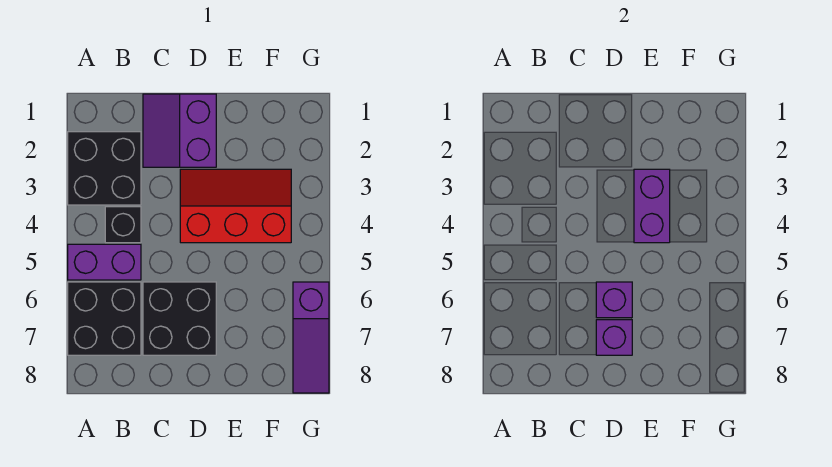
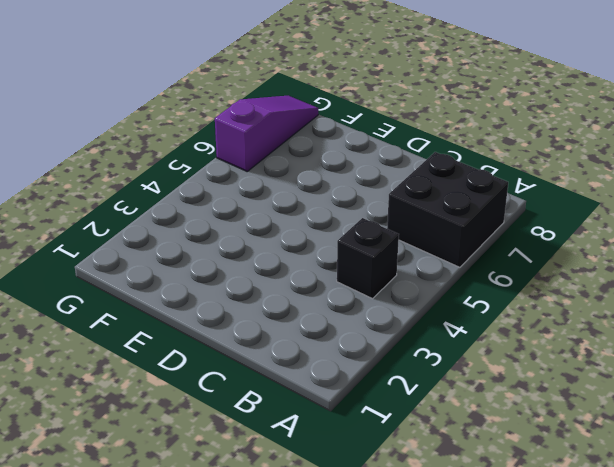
none -> black brick A2:B3 level 1
none -> purple brick A5:B5 level 1

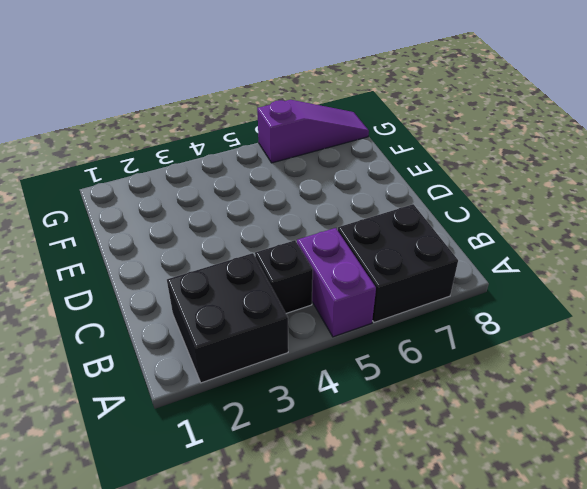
none -> purple slope C1:D2 level 1 top D
none -> black brick C6:D7 level 1

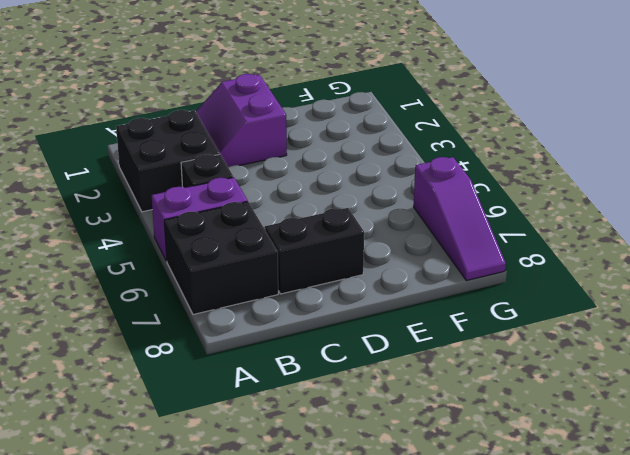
black brick C7:D7 level 1 -> black brick C6:D7 level 1
none -> red slope D3:F4 level 1 top 4
none -> purple brick D6 level 2

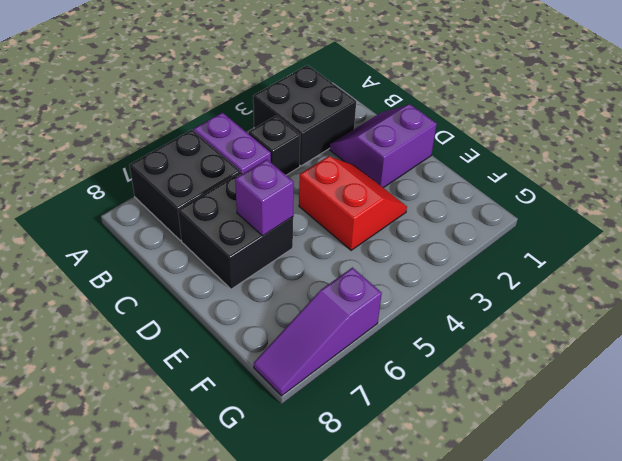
red slope D3:E4 level 1 top 4 -> red slope D3:F4 level 1 top 4
none -> purple brick D7 level 2
none -> purple brick E3:E4 level 2

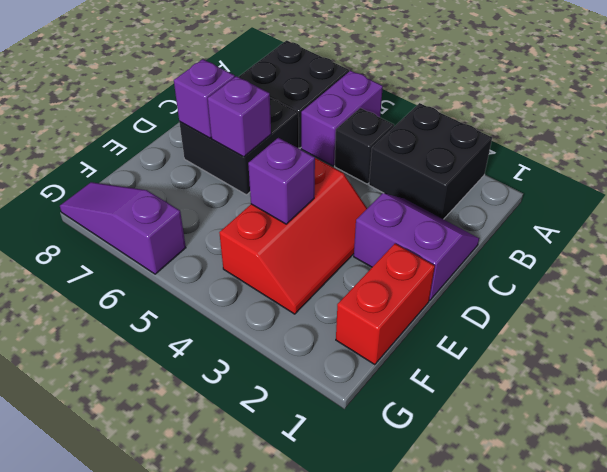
red brick E1:F1 level 1 -> none
purple brick E4 level 2 -> purple brick E3:E4 level 2

